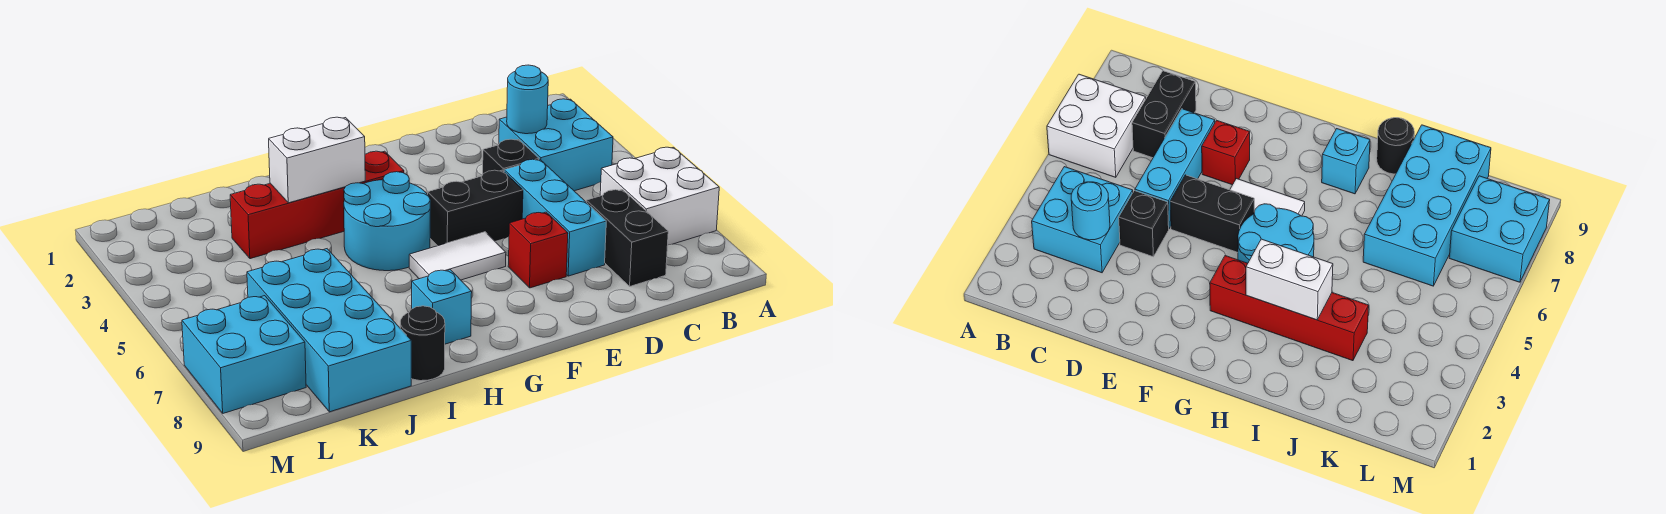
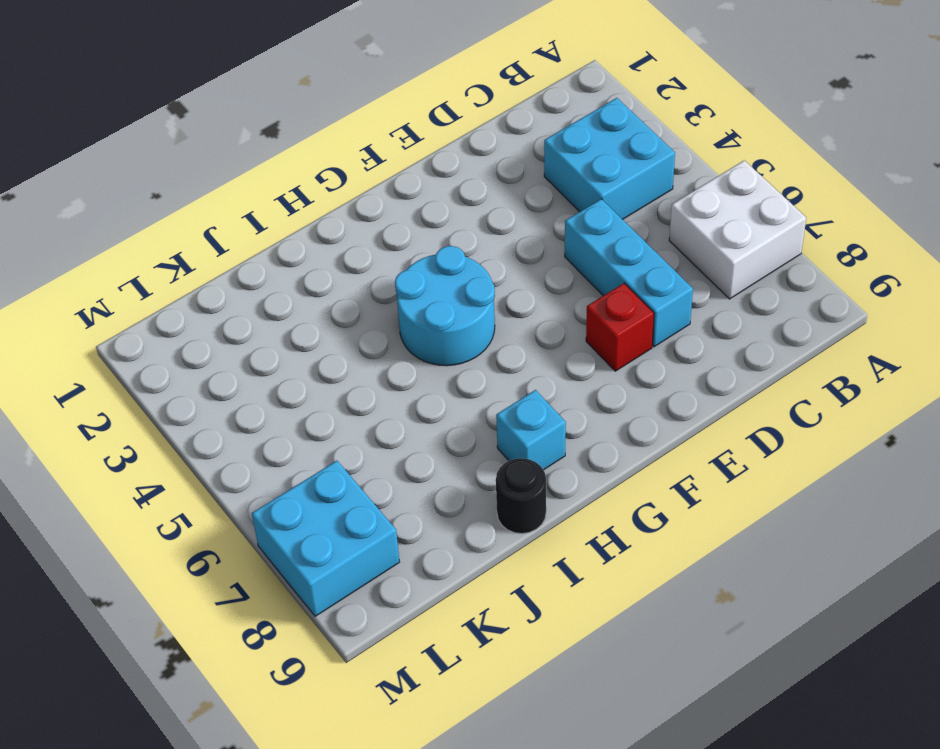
none -> black brick C7:C8 level 1
none -> black brick D4 level 1
none -> black brick E5:F5 level 1

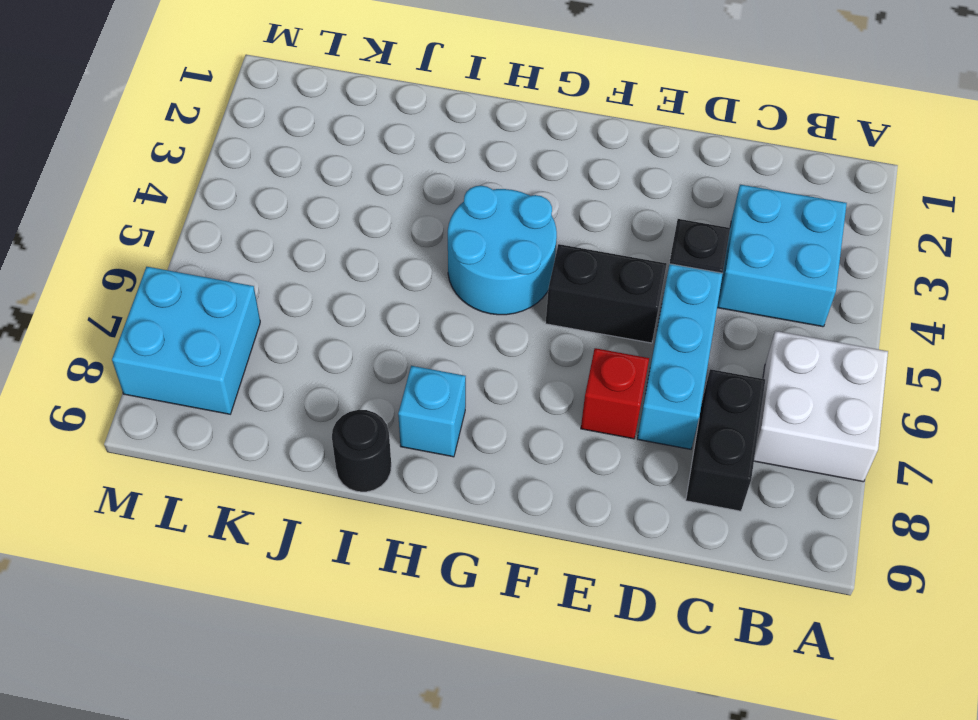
none -> white tile F6:G6 level 1
none -> red brick G3:J3 level 1
none -> cyan brick J6:K9 level 1

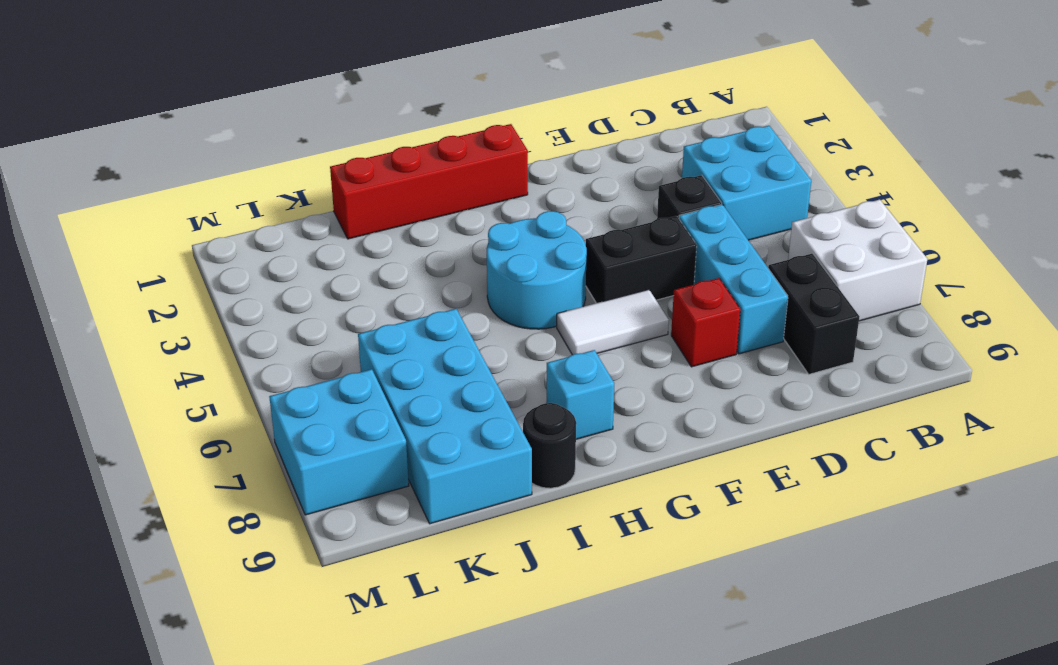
red brick G1:J1 level 1 -> red brick G3:J3 level 1
none -> cyan round brick C3 level 2
none -> white brick H3:I3 level 2

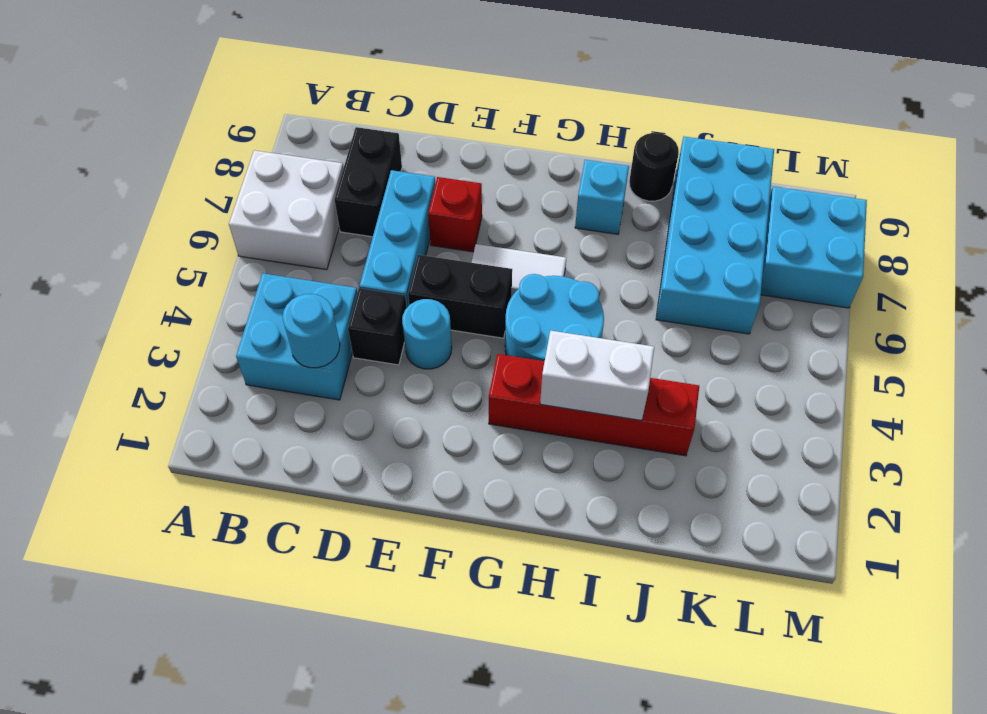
cyan round brick E4 level 1 -> none

